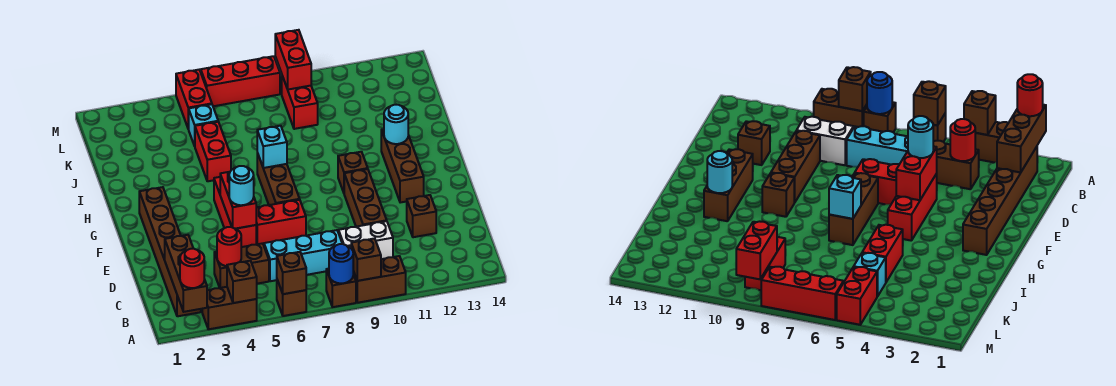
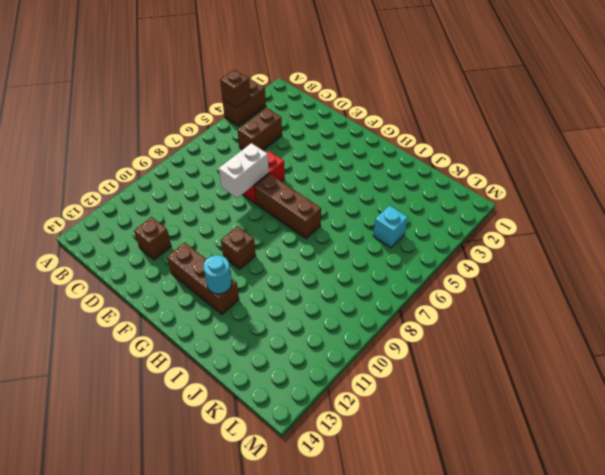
white brick E7:E8 level 2 -> white brick C9:C10 level 1
none -> brown brick A6 level 1
none -> brown brick A8 level 1
none -> brown brick A9:A10 level 1
none -> brown brick B2:G2 level 1

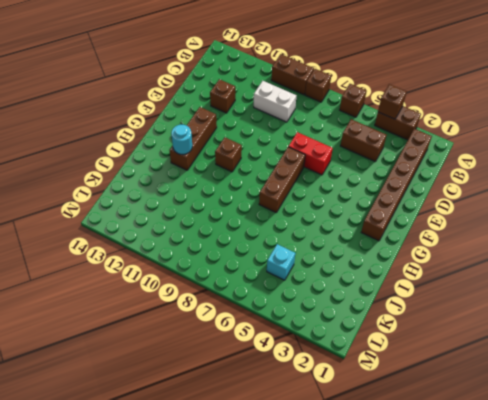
none -> cyan brick C6:C8 level 1
none -> brown brick D10:F10 level 1
none -> red brick E5:G5 level 1
none -> red brick I5:J5 level 1

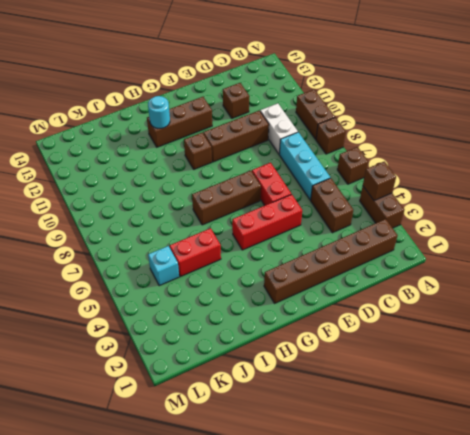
none -> red brick K9:L9 level 1
none -> red brick L5:M5 level 1
none -> red brick M6:M8 level 1
none -> brown brick A2:C2 level 2

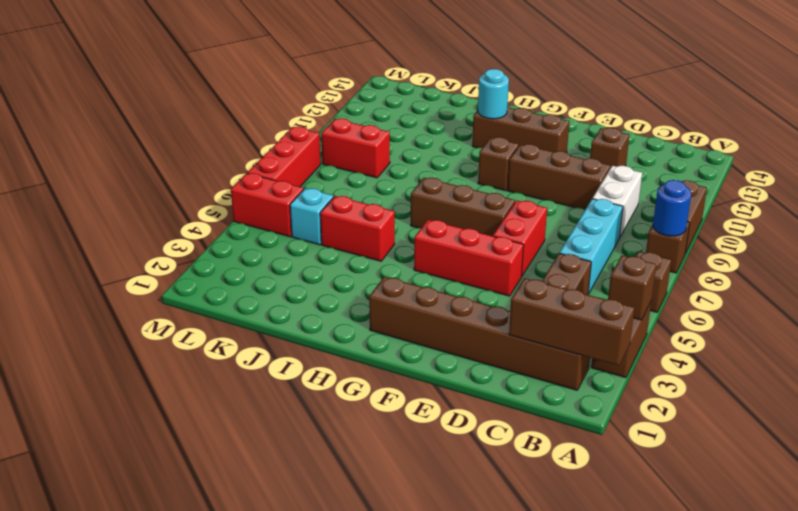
none -> brown brick A6 level 2
none -> brown brick A9 level 2
none -> red round brick C4 level 2
none -> red brick E5:F5 level 2

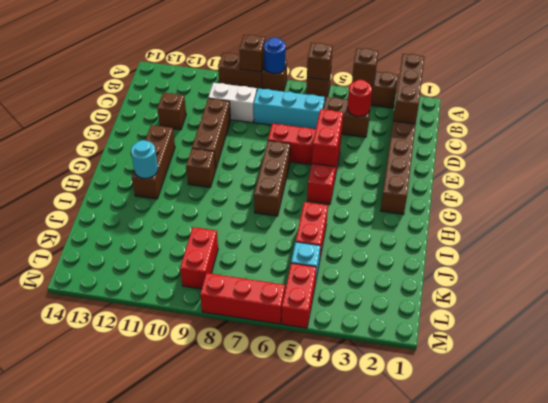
none -> cyan brick H7 level 2
none -> red brick L9:M9 level 2
none -> red round brick A2 level 3
none -> cyan round brick E5 level 3

